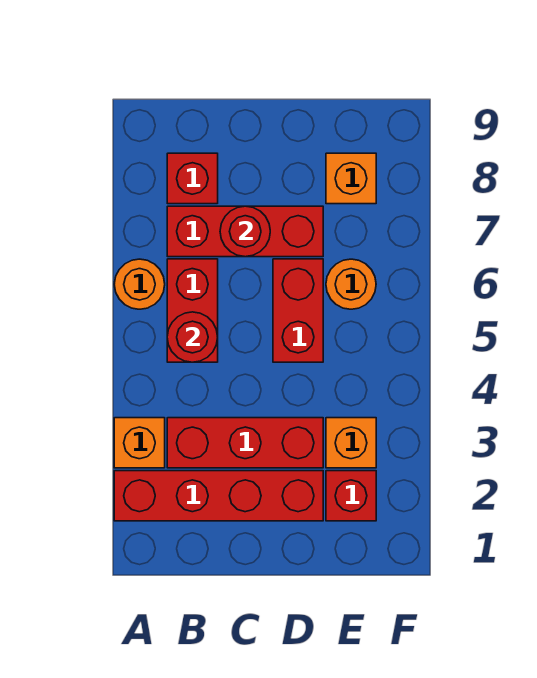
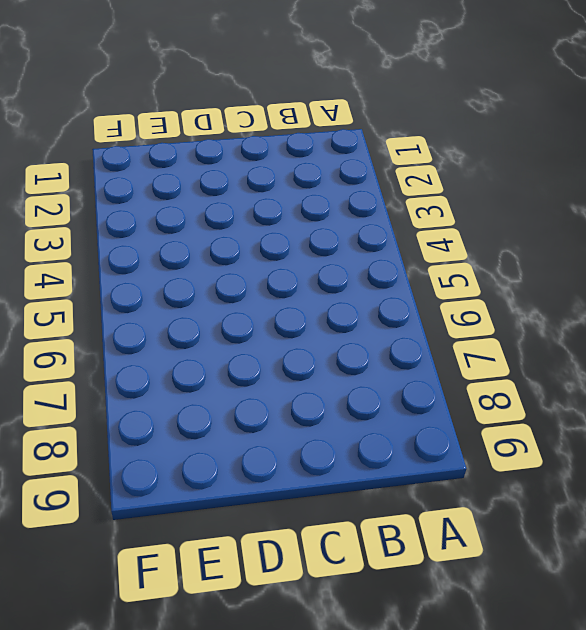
none -> red brick A2:D2 level 1
none -> orange brick A3 level 1
none -> orange round brick A6 level 1

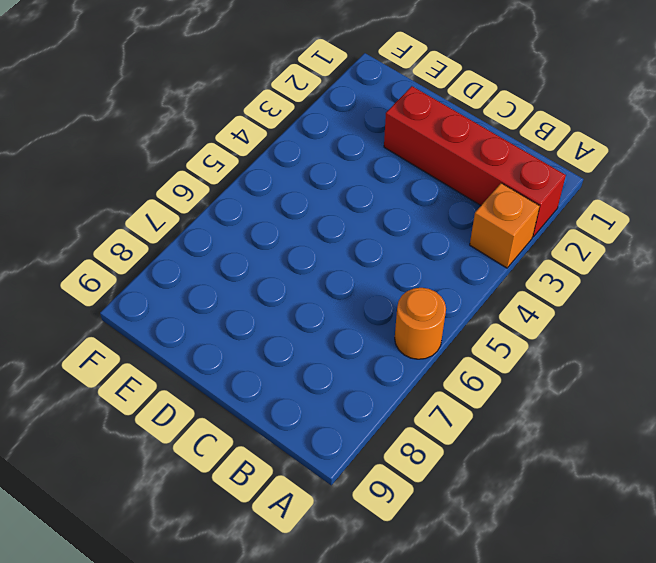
none -> red brick B3:D3 level 1
none -> red brick B5:B6 level 1
none -> red brick B7:D7 level 1

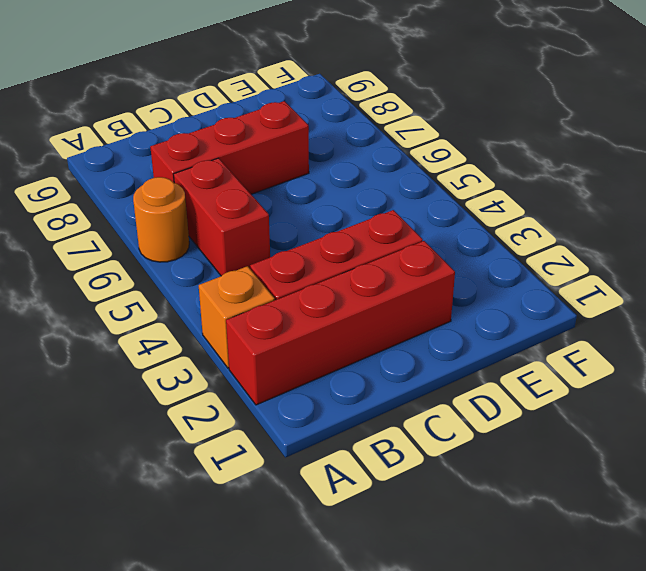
none -> red brick B8 level 1
none -> red brick D5:D6 level 1
none -> red brick E2 level 1

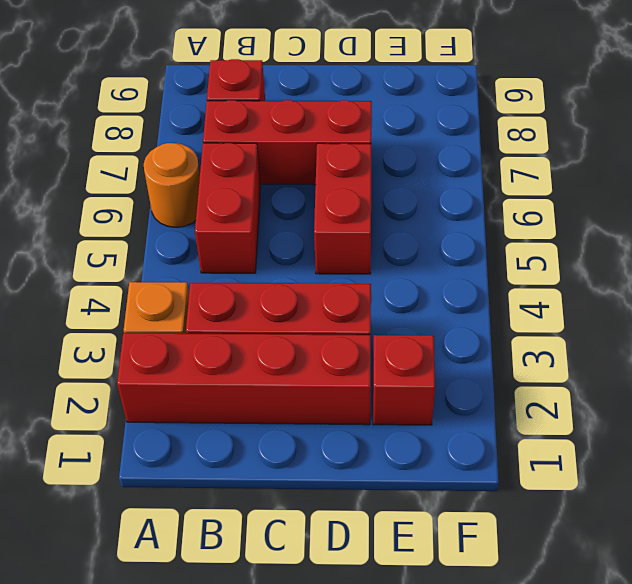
none -> orange brick E3 level 1
none -> orange round brick E6 level 1
none -> orange brick E8 level 1

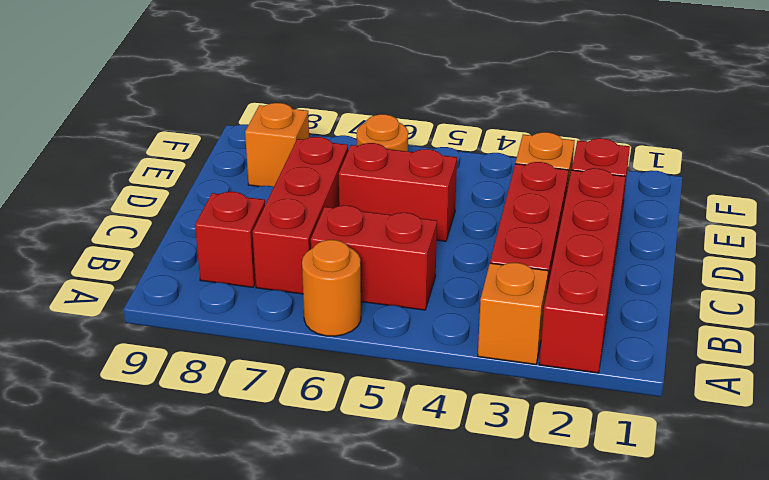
none -> red round brick B5 level 2
none -> red round brick C7 level 2

